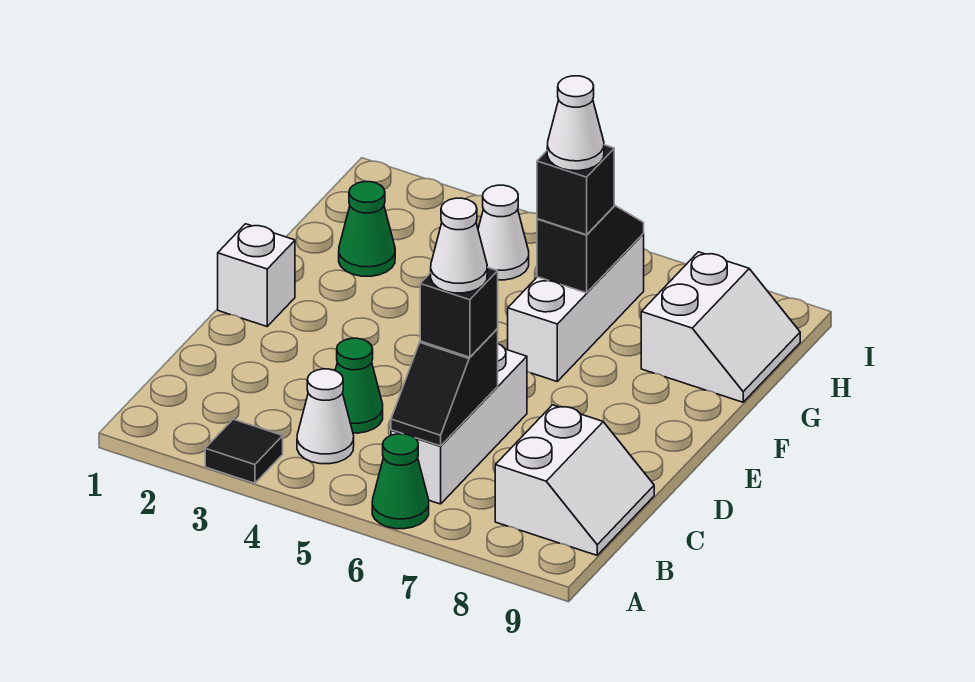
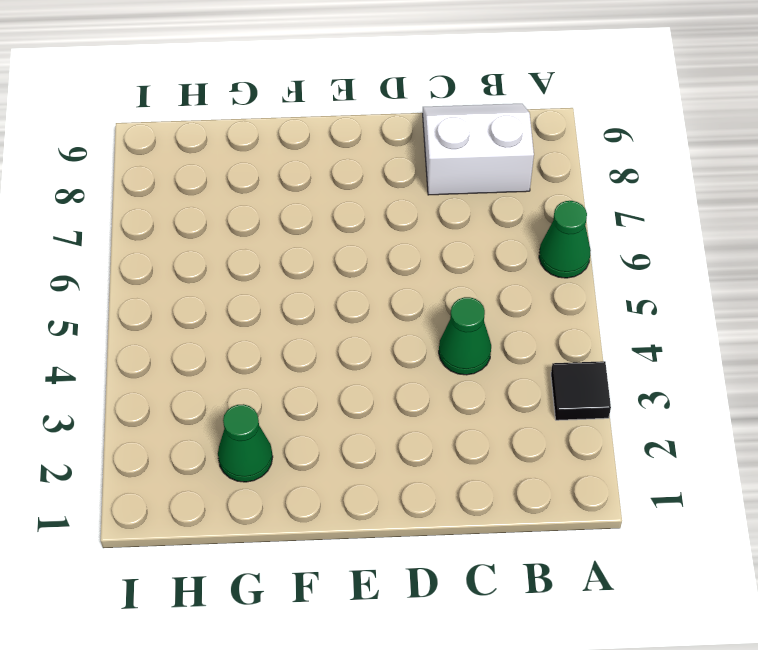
none -> white cone B4 level 1
none -> white brick B6:D6 level 1
none -> white brick E1 level 1

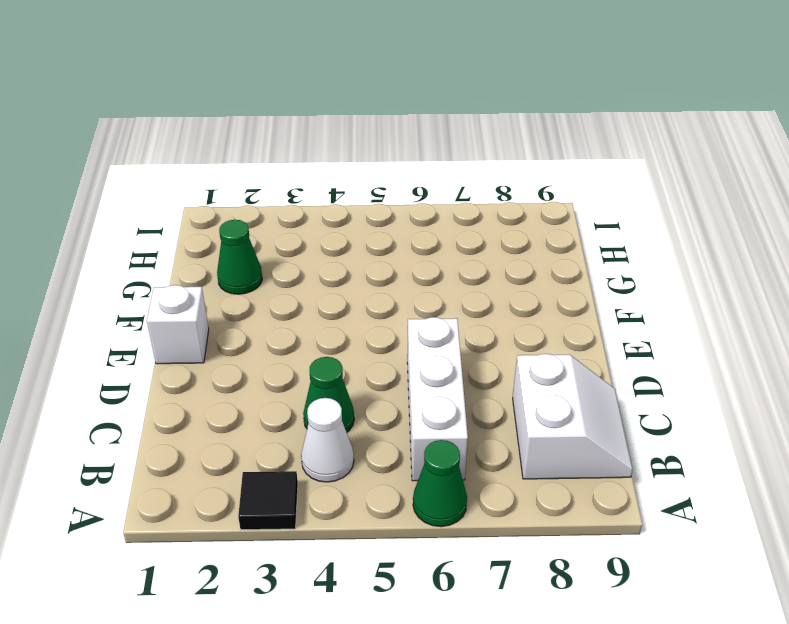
none -> white brick F6:H6 level 1
none -> white slope G8:H9 level 1 top 8
none -> white cone H4 level 1

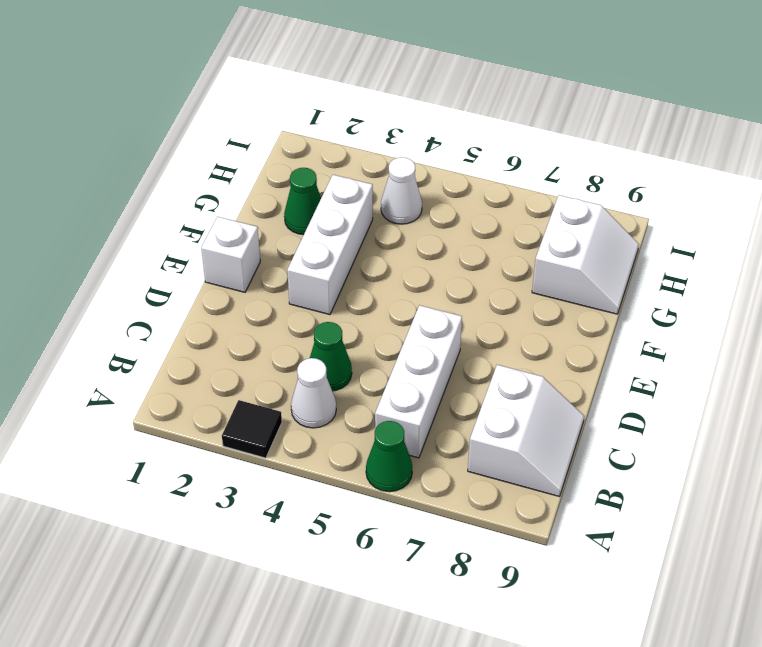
white brick E3:G3 level 1 -> white brick F6:H6 level 1
none -> black slope B6:C6 level 2 top C
none -> black slope G6:H6 level 2 top G
none -> black brick C6 level 3

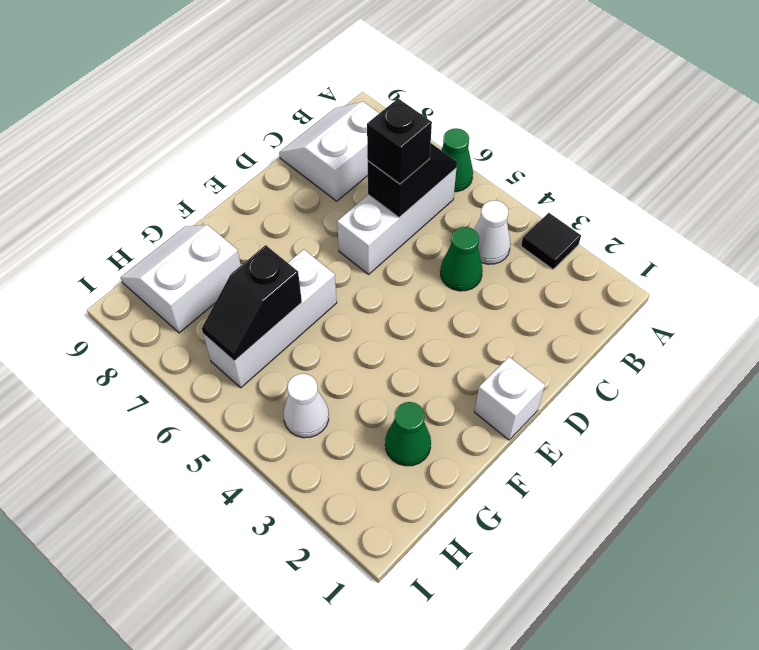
none -> black brick G6 level 3
none -> white cone C6 level 4
none -> white cone G6 level 4

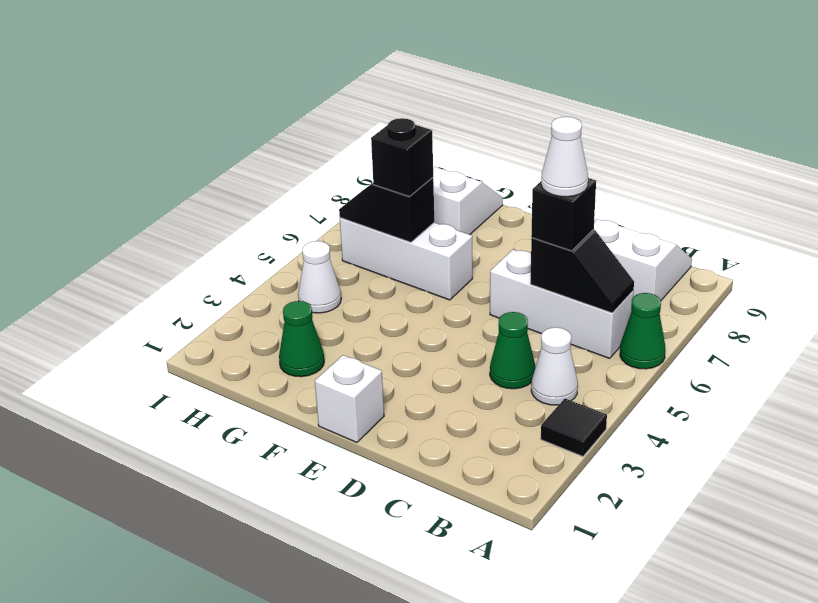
none -> white cone G6 level 4

